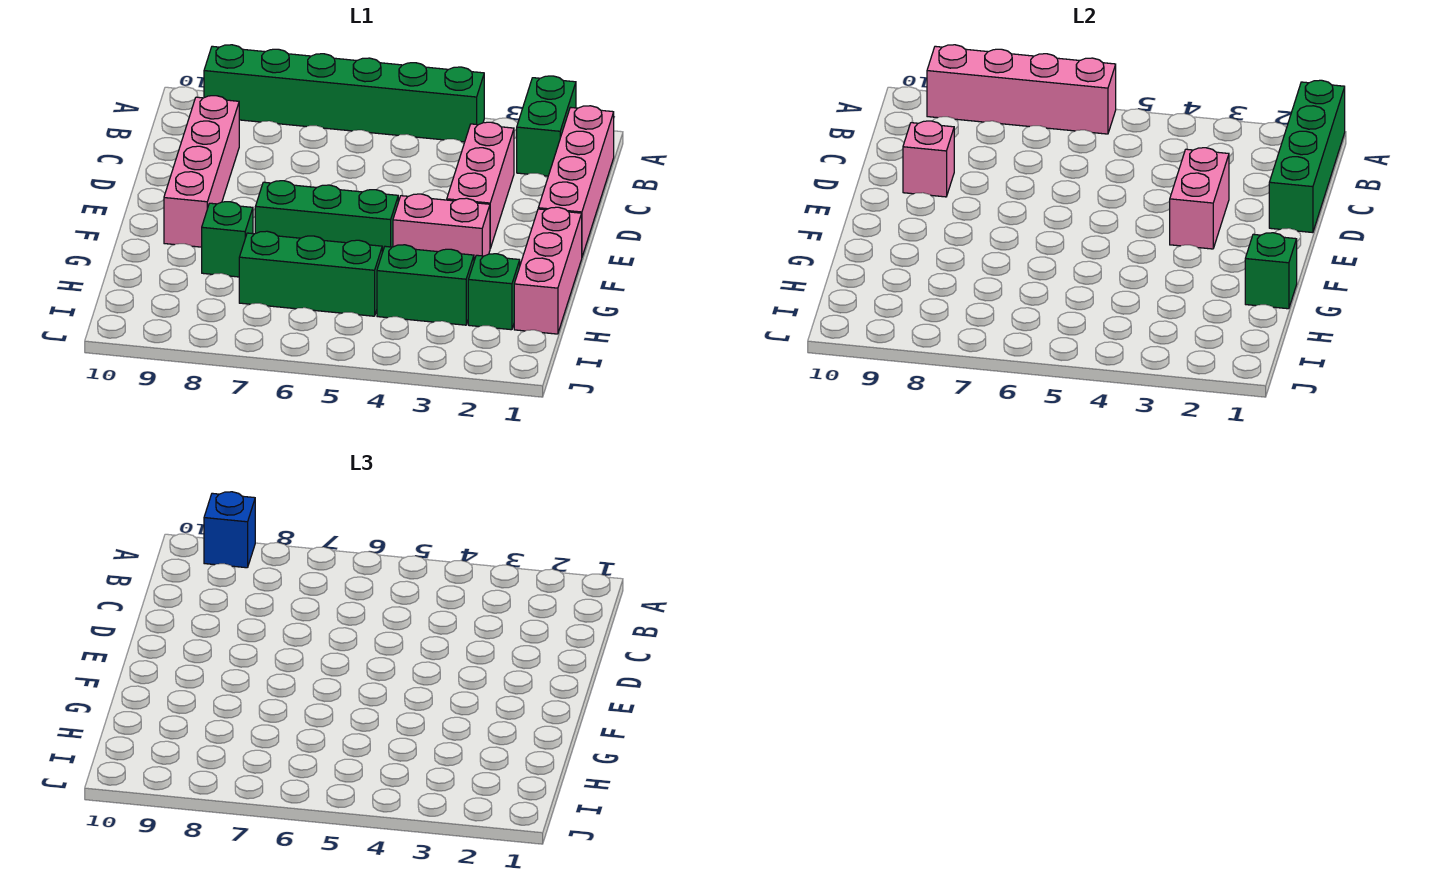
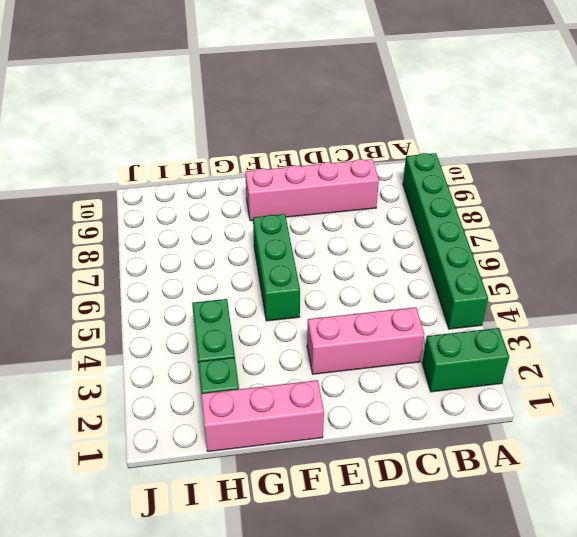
none -> pink brick B1:E1 level 1
none -> pink brick F3:F4 level 1
none -> green brick G8 level 1

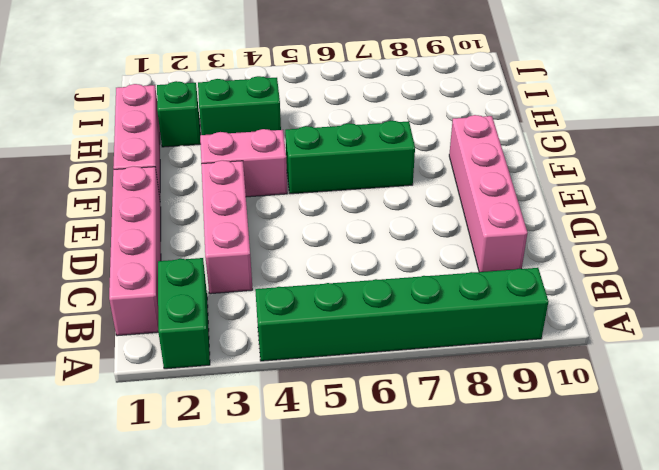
none -> green brick G8 level 1
none -> green brick H5:H7 level 1
none -> green brick A1:D1 level 2

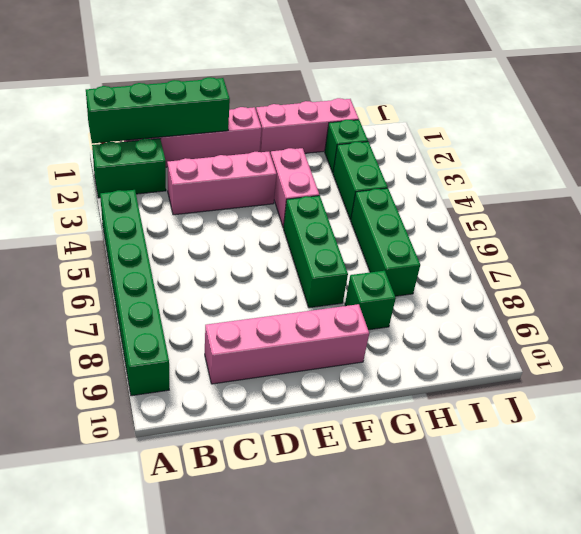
none -> pink brick A6:A9 level 2
none -> pink brick D3:E3 level 2
none -> pink brick D9 level 2

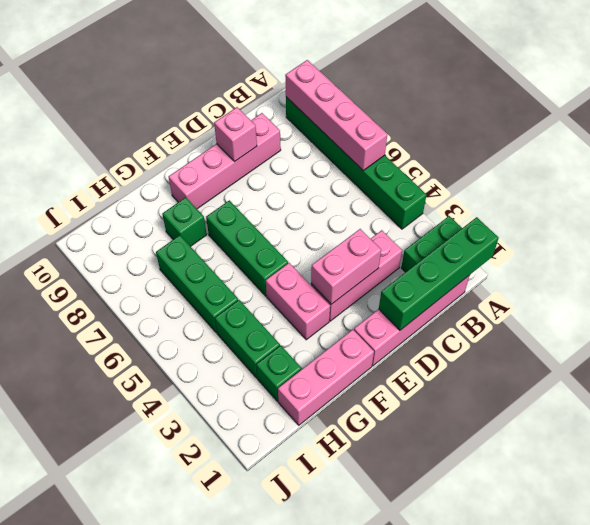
none -> green brick G1 level 2
none -> blue brick A9 level 3

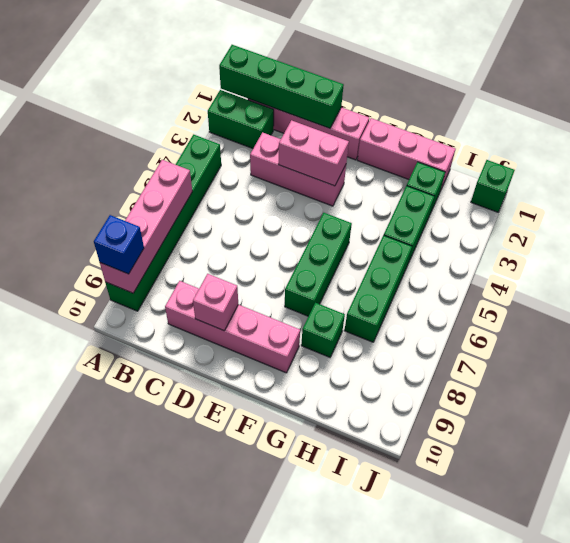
green brick J1 level 1 -> green brick G1 level 2
none -> pink brick F3:F4 level 1

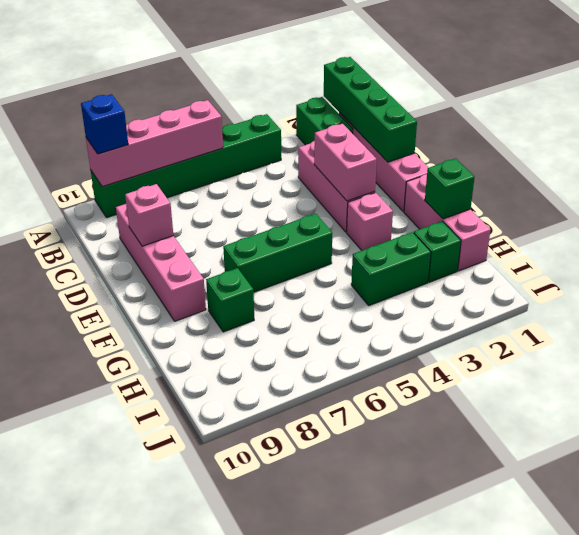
pink brick F3 level 1 -> pink brick F3:F4 level 1
none -> green brick H5:H7 level 1

